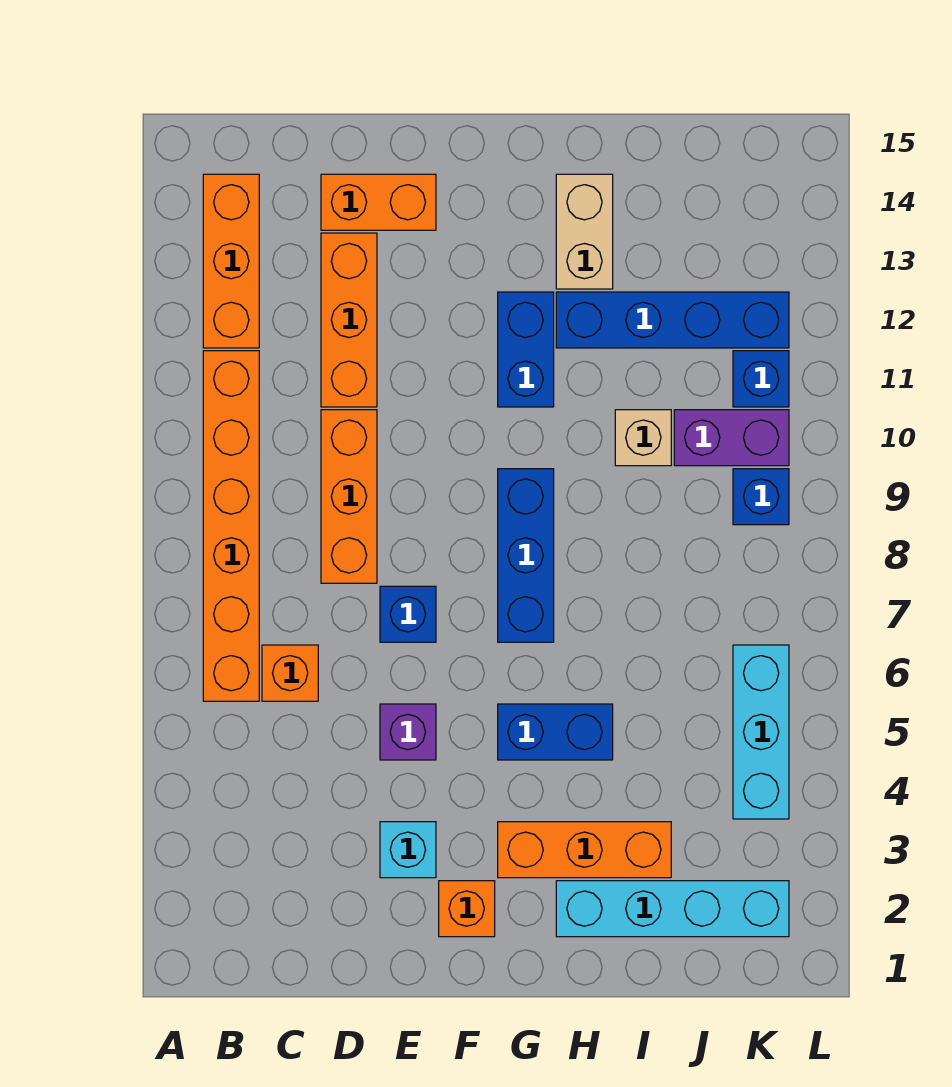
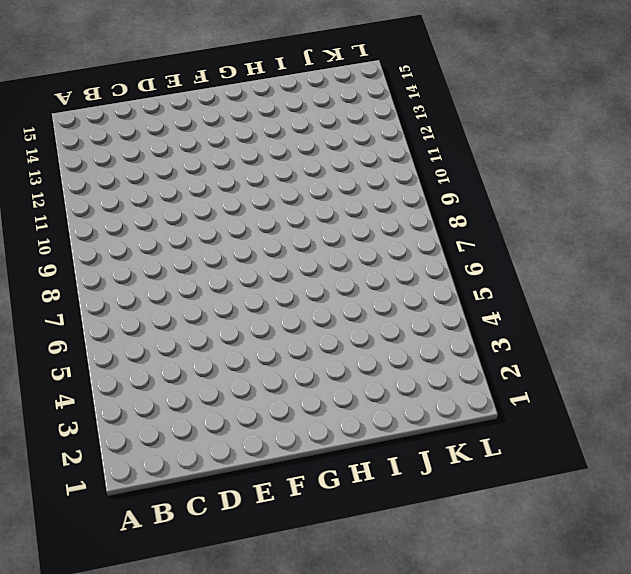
none -> orange brick B6:B11 level 1
none -> orange brick B12:B14 level 1
none -> orange brick C6 level 1

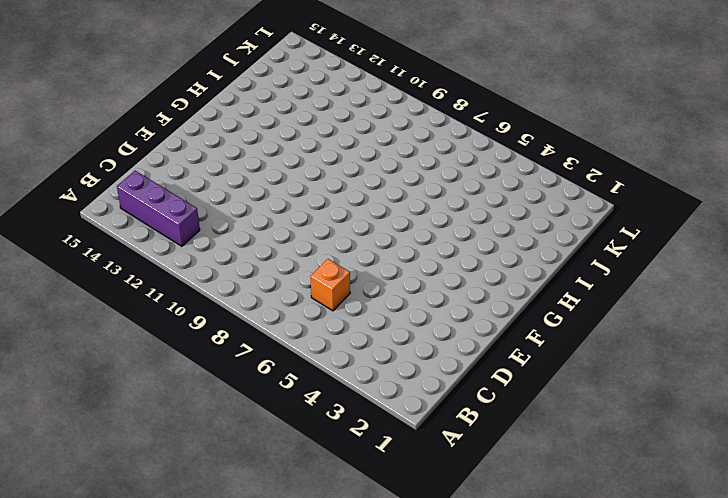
purple brick B12:B14 level 1 -> orange brick B12:B14 level 1
none -> orange brick B6:B11 level 1
none -> orange brick D8:D10 level 1
none -> orange brick D11:D13 level 1

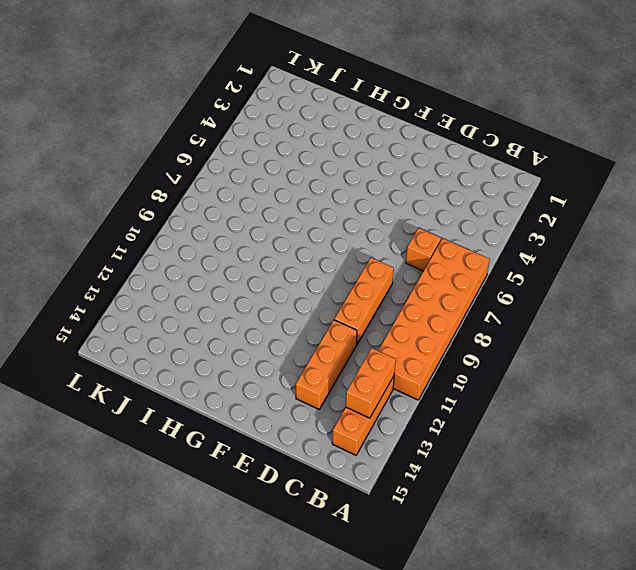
orange brick A6:B11 level 1 -> orange brick B6:B11 level 1
orange brick B12:B13 level 2 -> orange brick D14:E14 level 1
none -> cyan brick E3 level 1
none -> purple brick E5 level 1
none -> blue brick E7 level 1

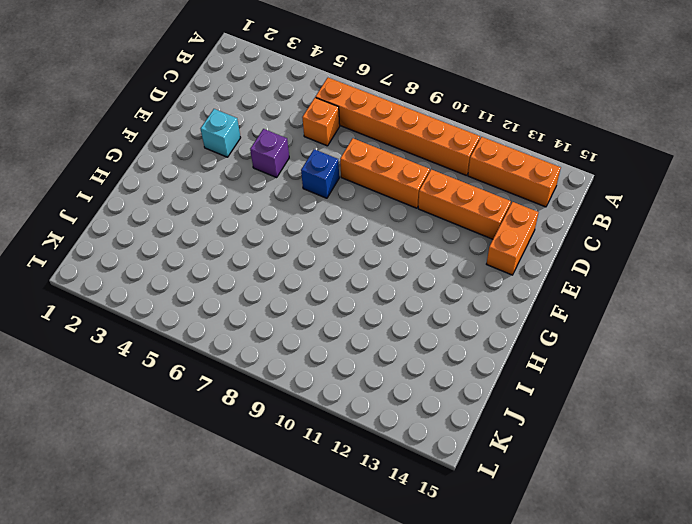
none -> orange brick F2 level 1
none -> orange brick G3:I3 level 1
none -> blue brick G5:H5 level 1

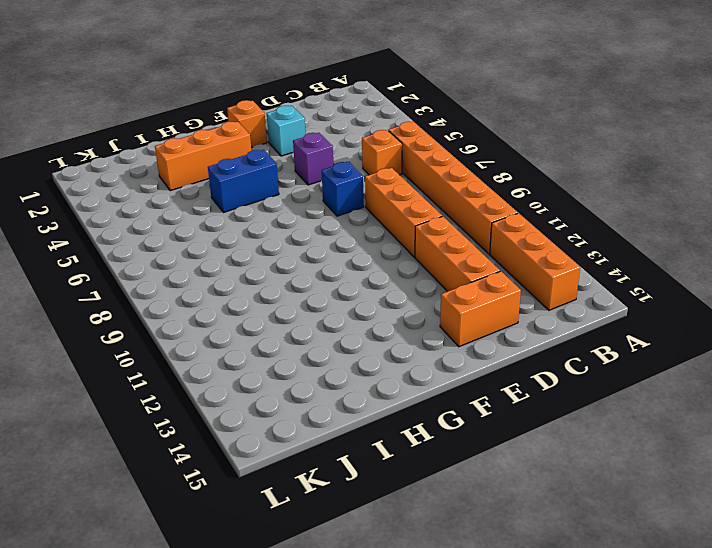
none -> blue brick G7:G9 level 1
none -> blue brick G11:G12 level 1
none -> cyan brick H2:K2 level 1

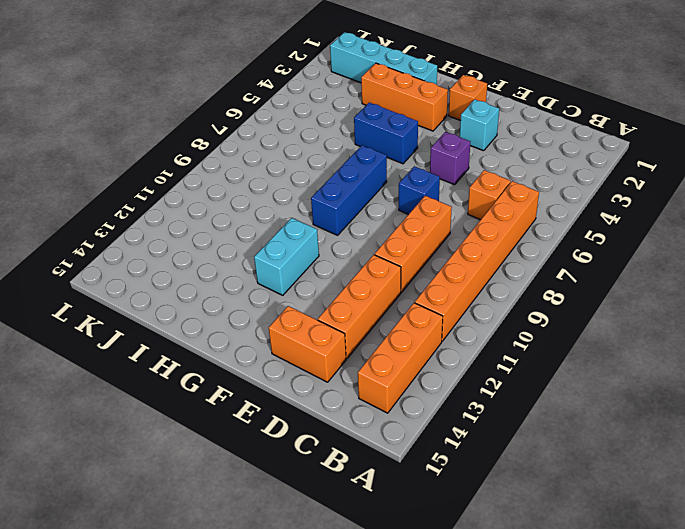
cyan brick G11:G12 level 1 -> blue brick G11:G12 level 1
none -> blue brick H12:K12 level 1
none -> tan brick H13:H14 level 1
none -> tan brick I10 level 1

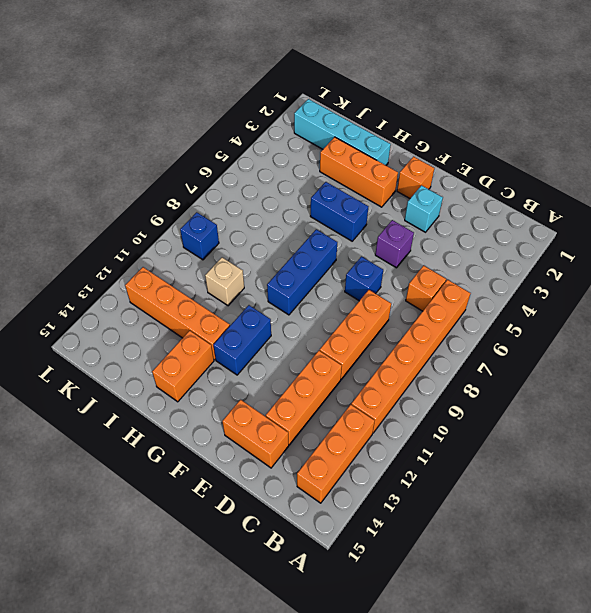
orange brick H12:K12 level 1 -> blue brick H12:K12 level 1
orange brick H13:H14 level 1 -> tan brick H13:H14 level 1
none -> purple brick J10:K10 level 1
none -> cyan brick K4:K6 level 1
none -> blue brick K11 level 1

